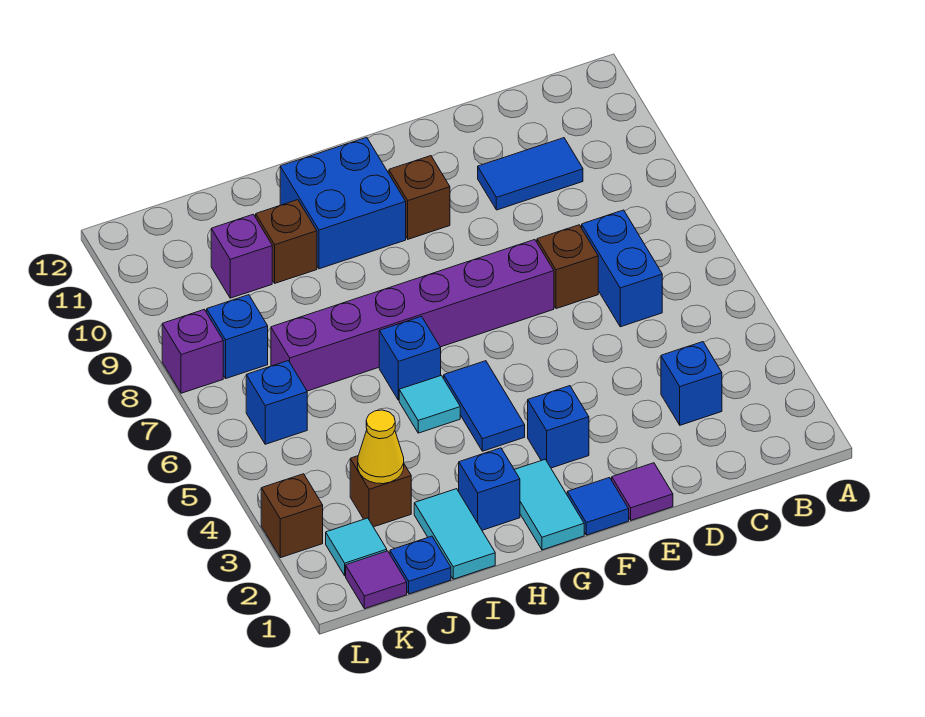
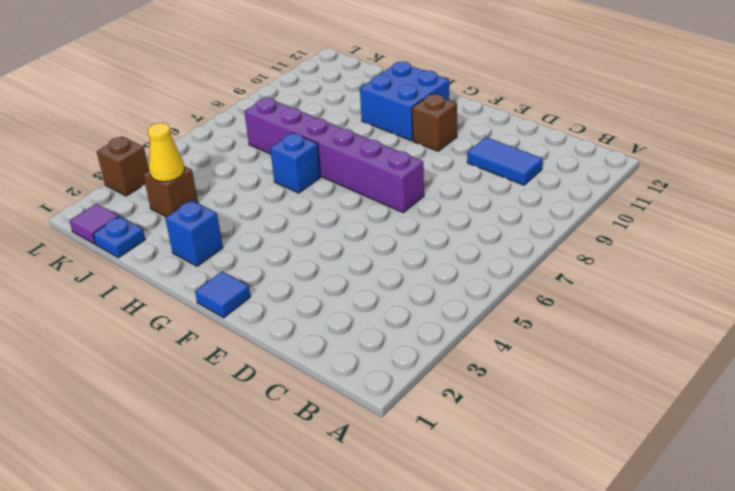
none -> blue brick C3 level 1
none -> blue brick C6:C7 level 1
none -> brown brick D7 level 1

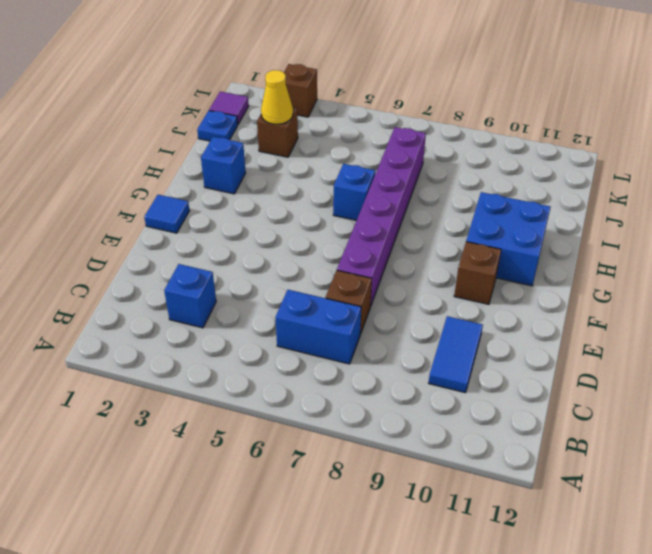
none -> purple tile E1 level 1
none -> blue brick F3 level 1
none -> cyan tile G1:G2 level 1

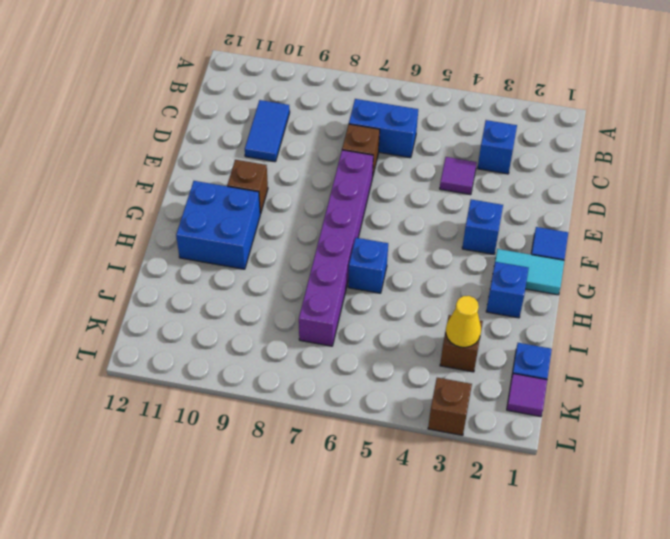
purple tile D4 level 1 -> purple tile E1 level 1
none -> blue tile G4:G5 level 1
none -> cyan tile H5 level 1
none -> cyan tile I1:I2 level 1

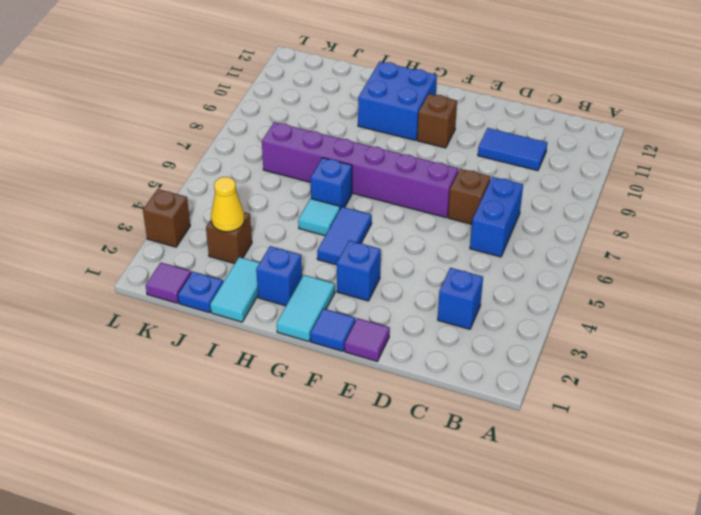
none -> brown brick I10 level 1
none -> purple brick J10 level 1
none -> cyan tile K2 level 1

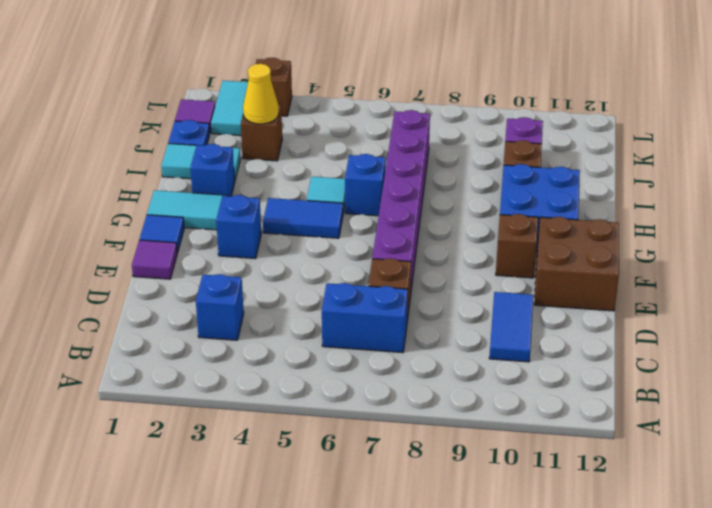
brown brick E11:F12 level 1 -> none
cyan tile K2:L2 level 1 -> cyan tile K2 level 1
none -> blue brick K6 level 1
none -> blue brick K8 level 1
none -> purple brick L8 level 1

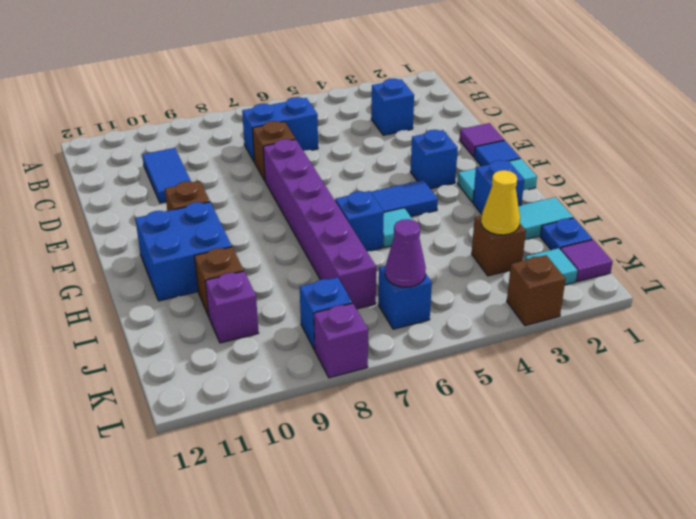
purple cone K6 level 2 -> none

